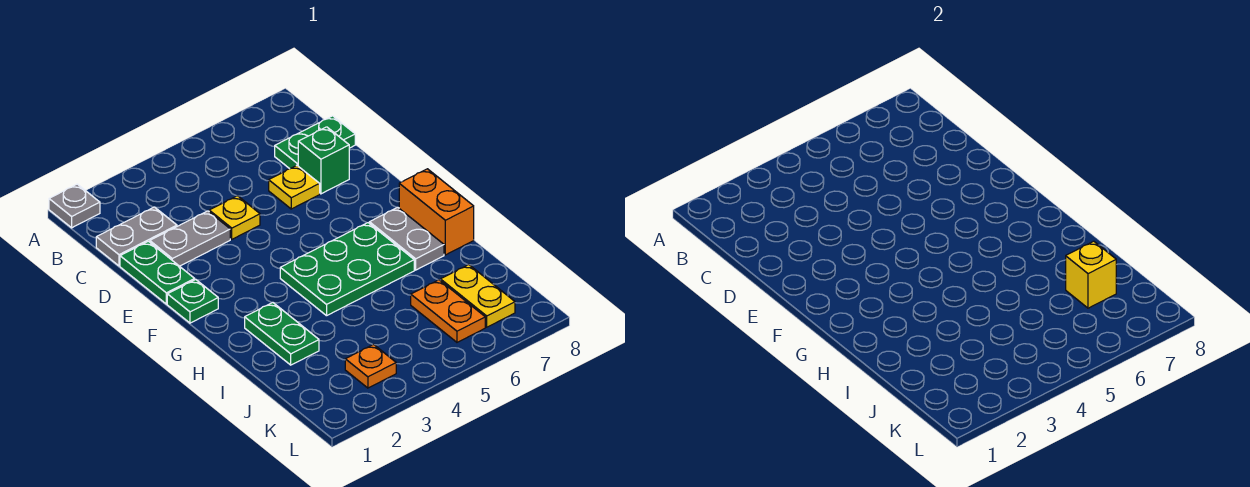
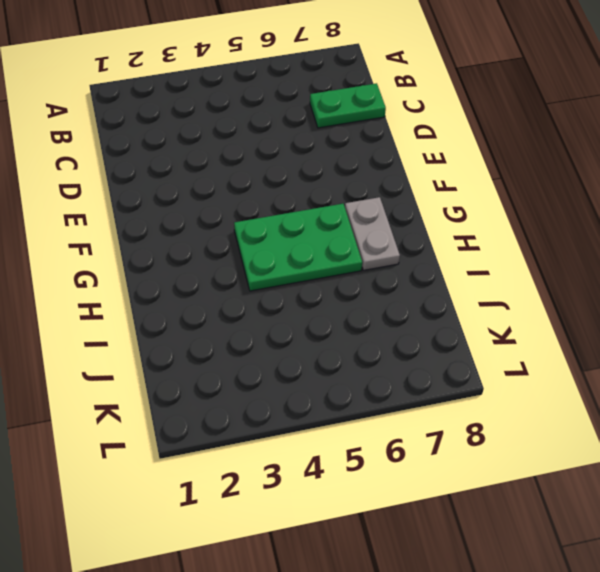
none -> grey plate A1 level 1
none -> grey plate C1:C2 level 1
none -> green plate D1:E1 level 1

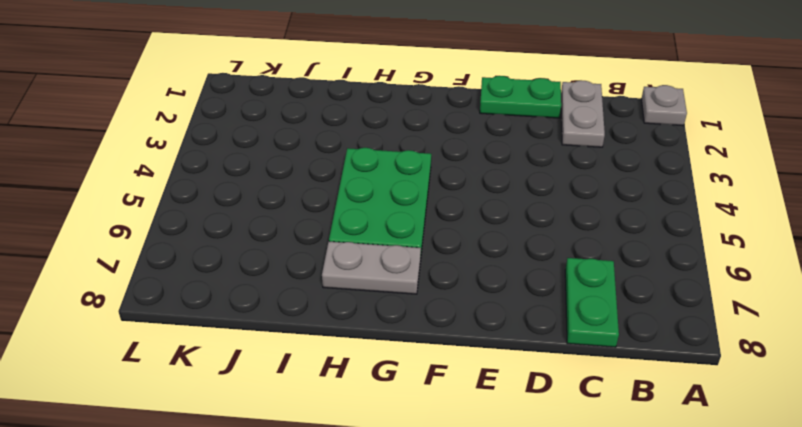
none -> grey plate D2:D3 level 1
none -> yellow plate D4 level 1
none -> yellow plate D6 level 1

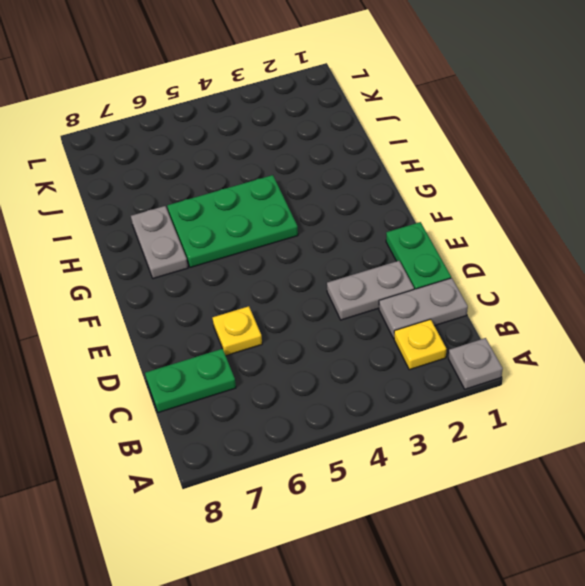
yellow plate B2 level 1 -> yellow plate D4 level 1
none -> green brick D7 level 1
none -> green plate F1 level 1
none -> orange brick G8:H8 level 1

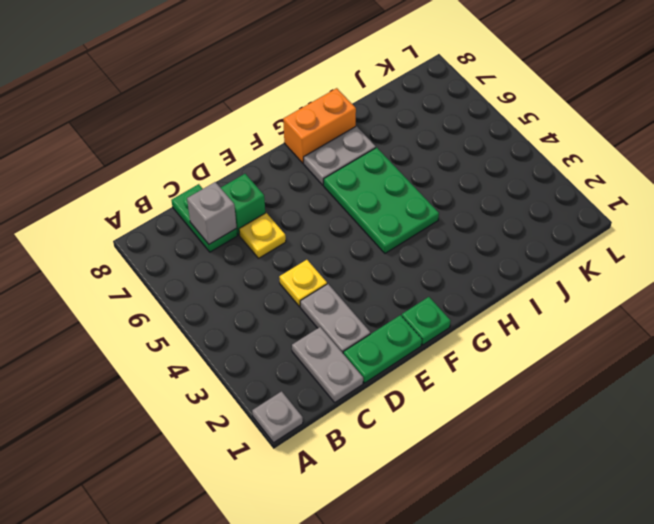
grey brick C7 level 2 -> none
none -> green plate H2:I2 level 1
none -> orange plate J6:K6 level 1
none -> yellow plate J7:K7 level 1

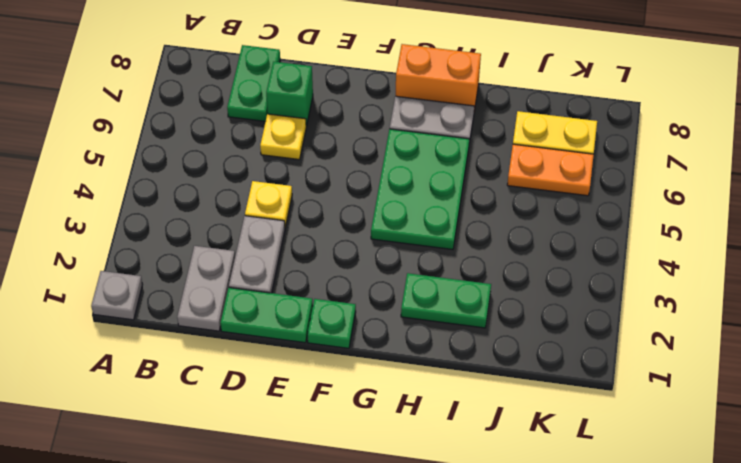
none -> orange plate K3 level 1
none -> yellow brick J7 level 2

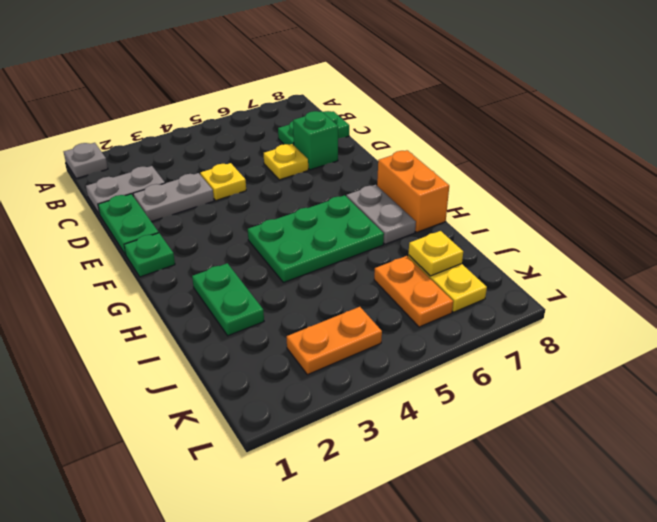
yellow plate J7 level 2 -> yellow brick J7 level 2
orange plate K3:K4 level 1 -> orange plate K3 level 1

